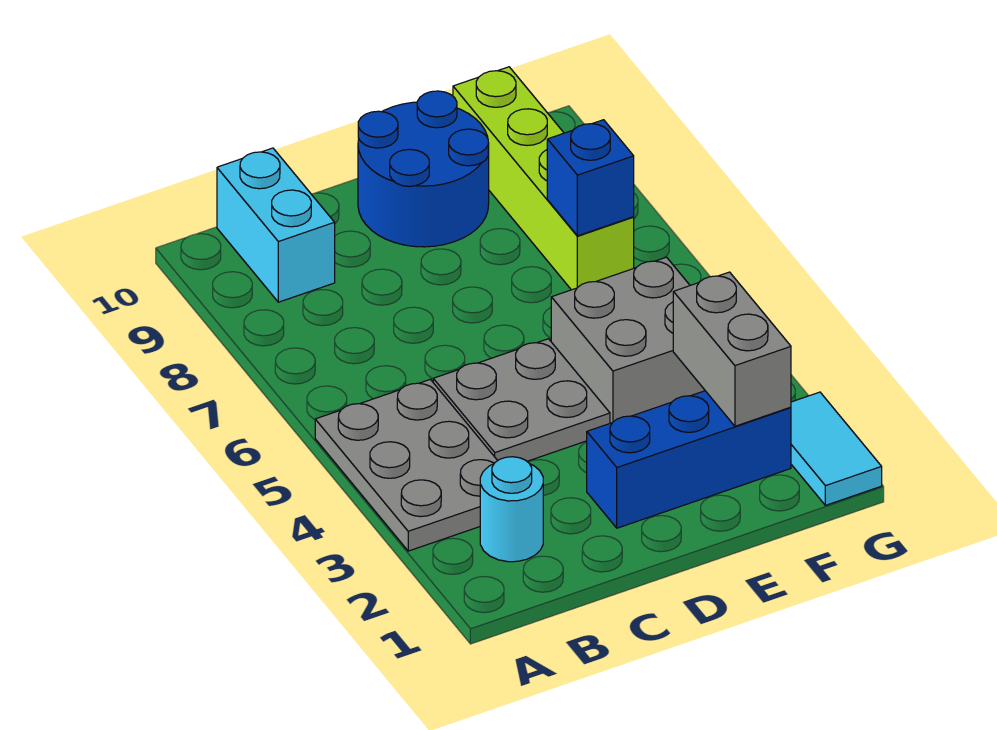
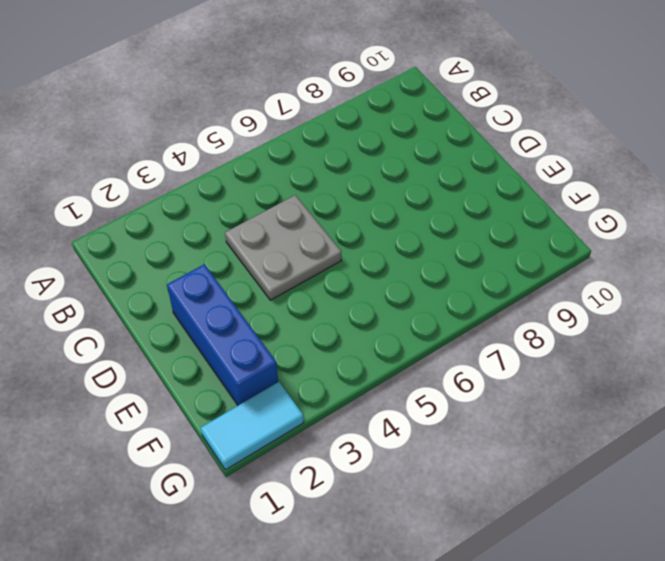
none -> grey plate A3:B5 level 1
none -> cyan round brick B2 level 1

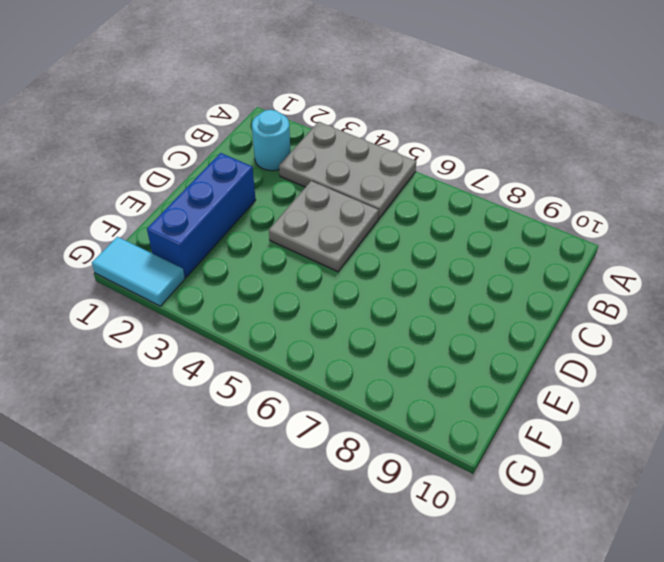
none -> cyan brick B9:B10 level 1
none -> blue round brick D9:E10 level 1

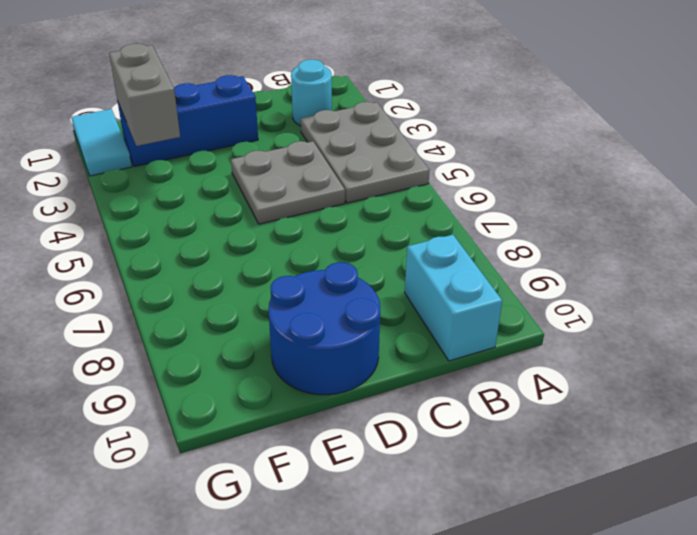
none -> grey brick E4:F5 level 1
none -> lime brick F7:F10 level 1

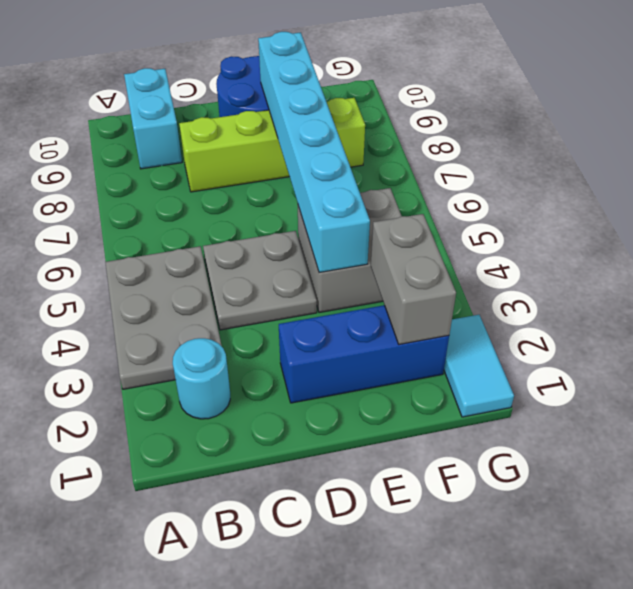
lime brick C8:F8 level 1 -> lime brick F7:F10 level 1
cyan brick E4:E9 level 2 -> none
none -> blue brick F7 level 2

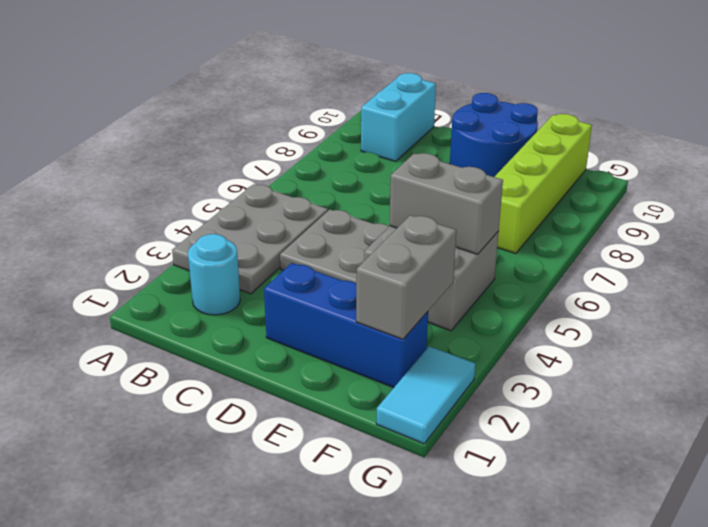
grey brick E5:F5 level 2 -> none
none -> blue brick F7 level 2

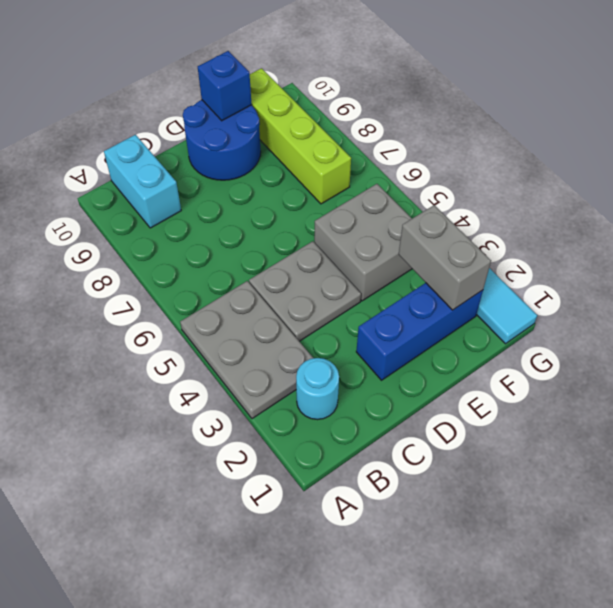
blue brick E10 level 2 -> blue brick F7 level 2

